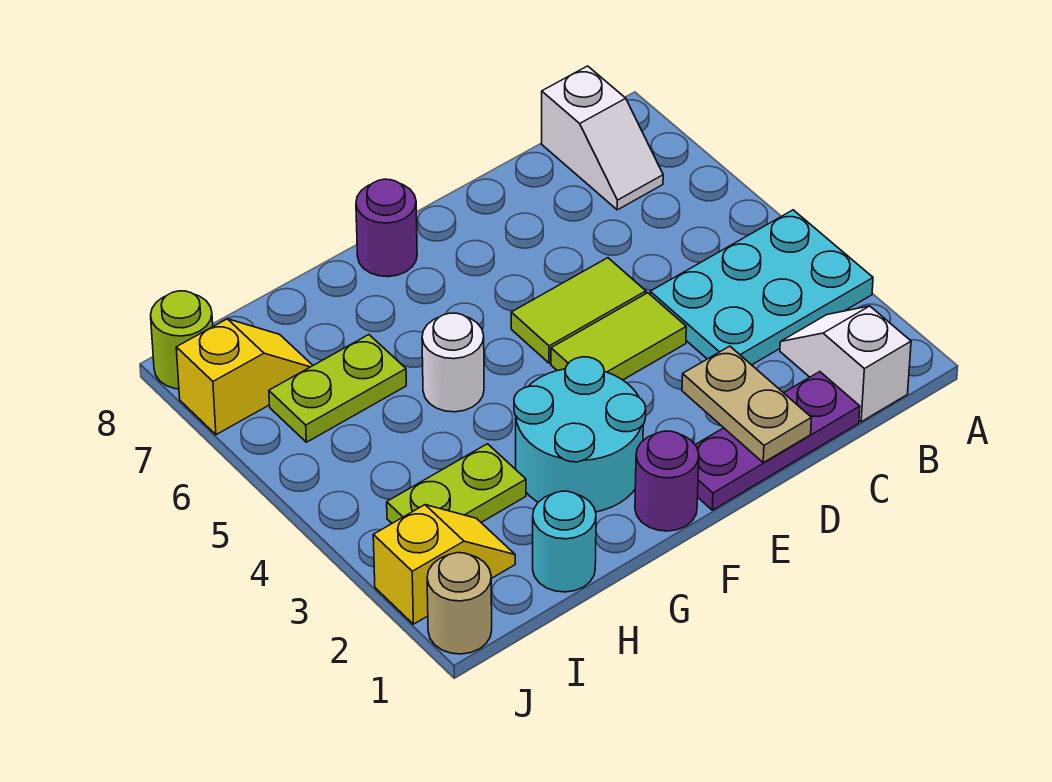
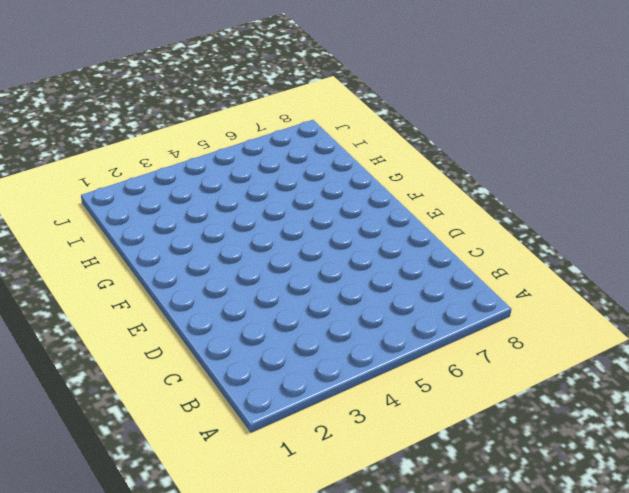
none -> cyan plate A3:C4 level 1
none -> white slope B1:B2 level 1 top 1
none -> white slope B7:B8 level 1 top 8

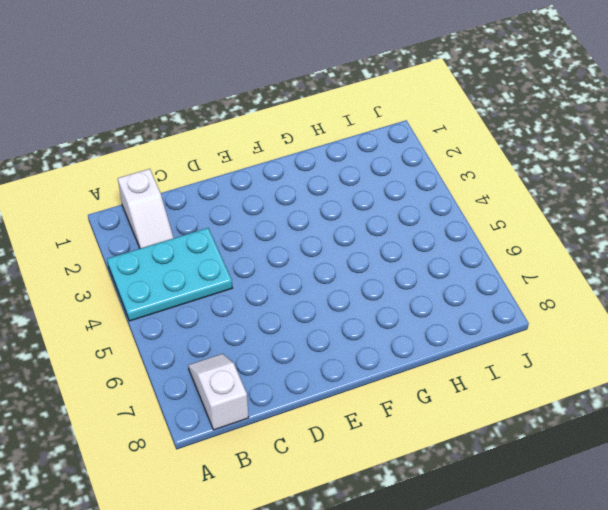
none -> purple plate C1:E1 level 1
none -> lime tile D4:E4 level 1
none -> lime tile D5:E5 level 1

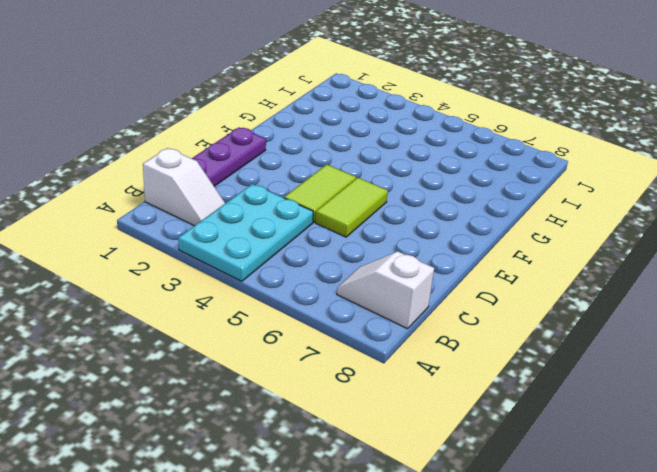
none -> purple round brick F1 level 1
none -> cyan round brick F2:G3 level 1
none -> purple round brick F8 level 1

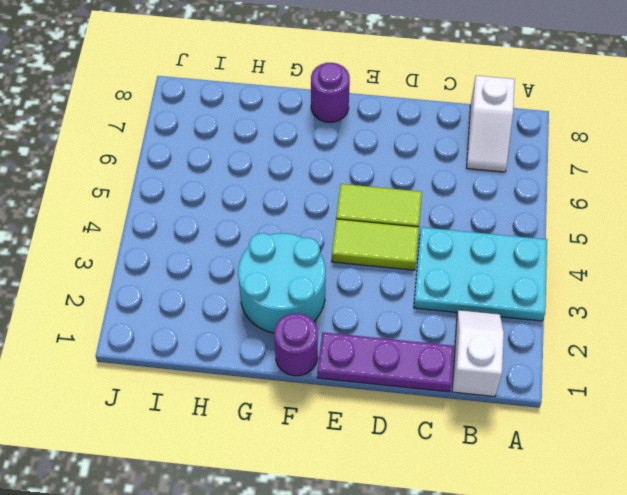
none -> white round brick G5 level 1
none -> cyan round brick H1 level 1
none -> lime plate H3:I3 level 1

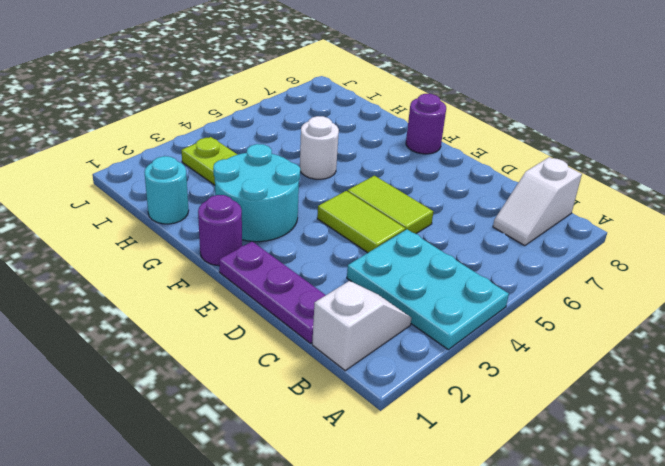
none -> lime plate H6:I6 level 1
none -> yellow slope I2:J2 level 1 top J
none -> yellow slope I7:J7 level 1 top J

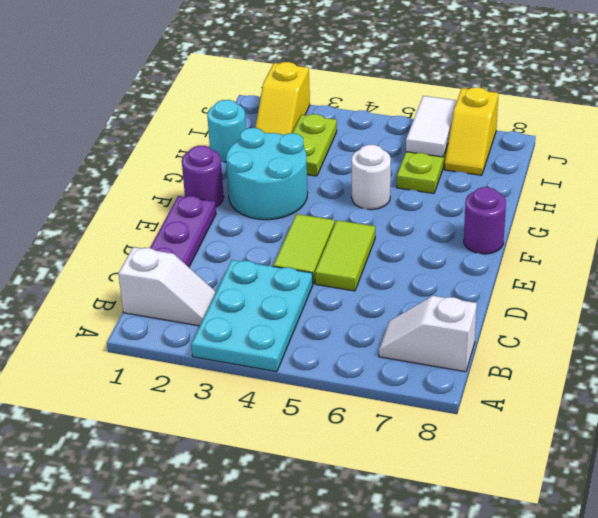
white tile I6:J6 level 2 -> none
none -> tan round brick J1 level 1
none -> lime round brick J8 level 1
none -> tan plate D1:D2 level 2

